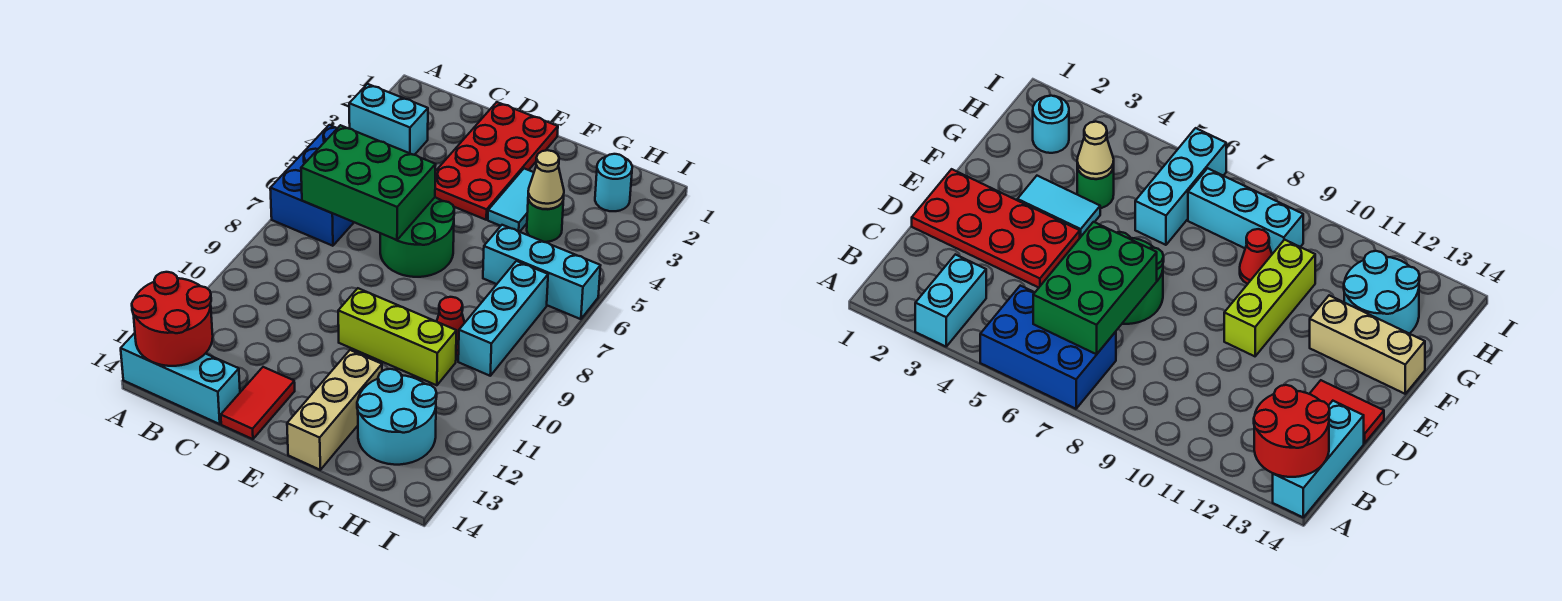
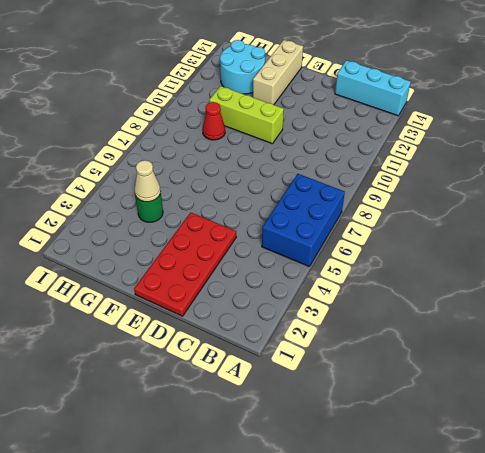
none -> cyan brick A3:B3 level 1
none -> green round brick D6:E7 level 1
none -> red tile D13:D14 level 1

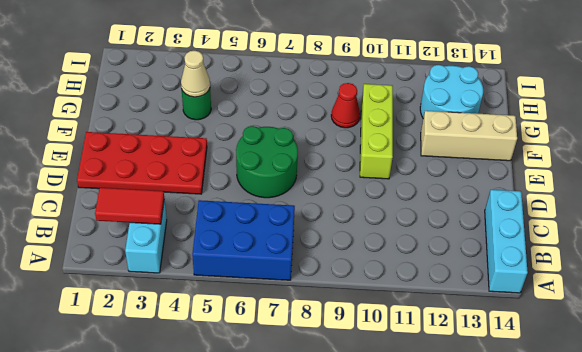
red tile B2:B3 level 2 -> red tile D13:D14 level 1
none -> cyan tile F3:F4 level 1
none -> cyan brick G6:I6 level 1
none -> cyan round brick H2 level 1

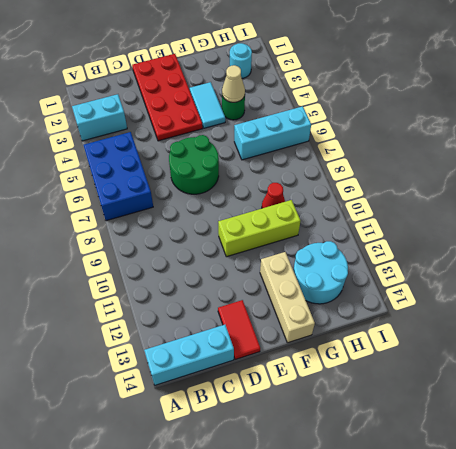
none -> cyan brick H7:H9 level 1
none -> red round brick A13:B14 level 2
none -> green brick B6:D7 level 2

